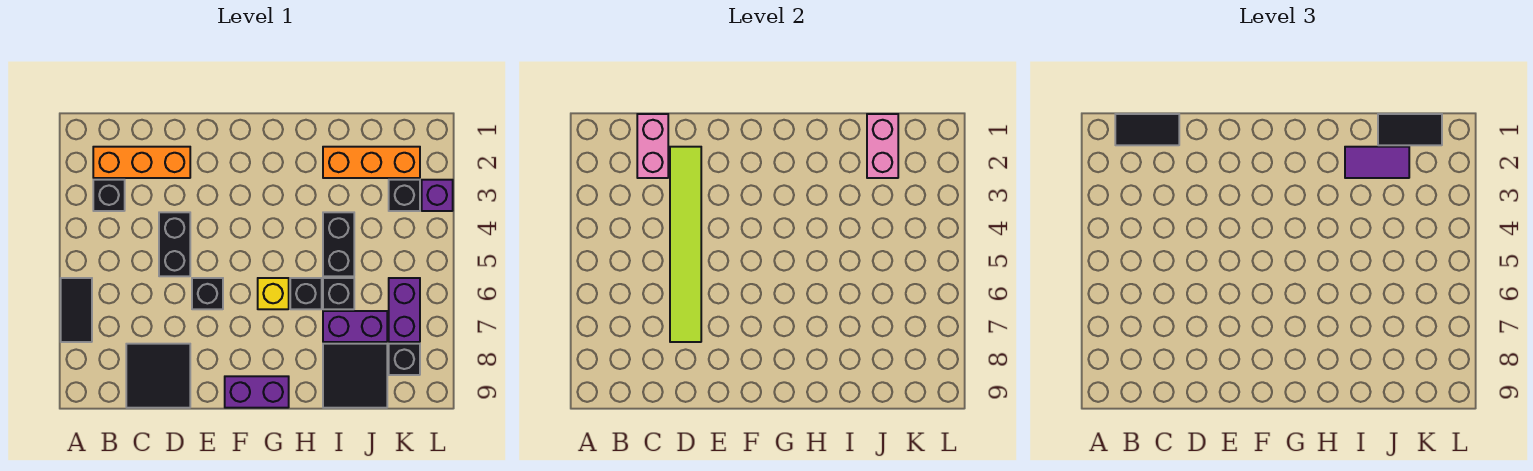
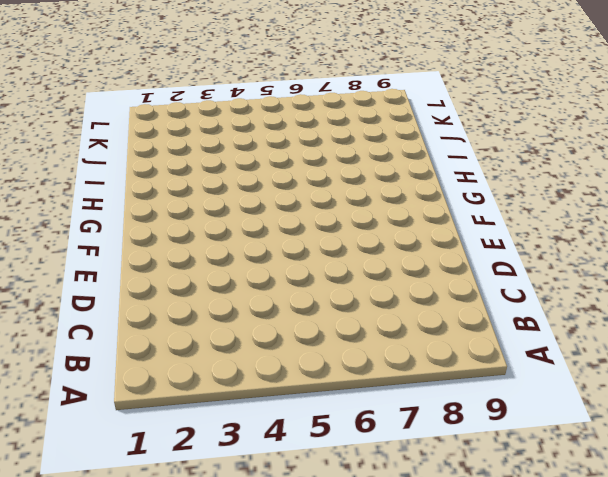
none -> black tile A6:A7 level 1
none -> orange brick B2:D2 level 1
none -> black brick B3 level 1

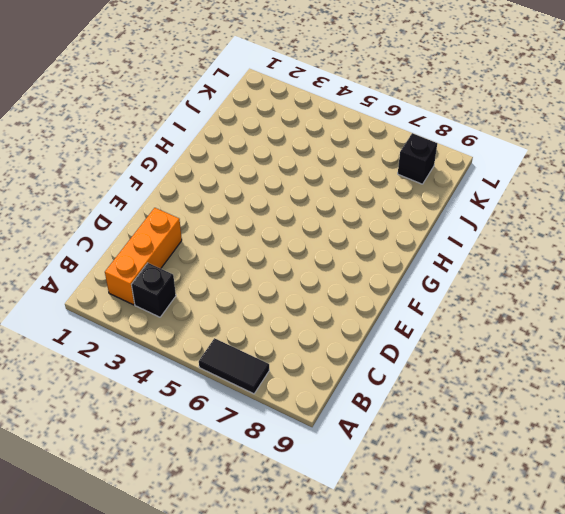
none -> black tile C8:D9 level 1
none -> black brick D4:D5 level 1
none -> black brick E6 level 1

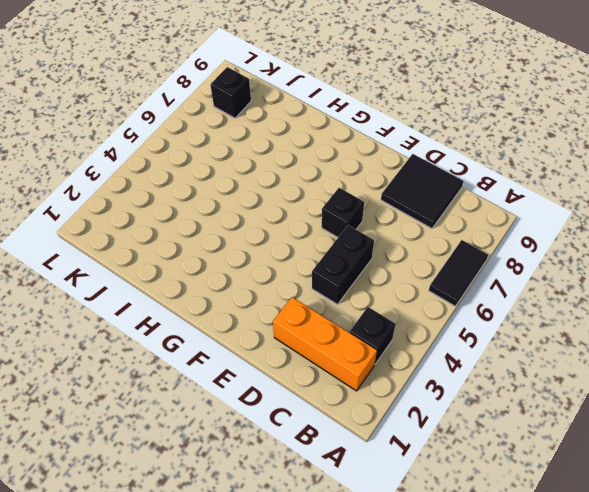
none -> purple brick F9:G9 level 1
none -> yellow brick G6 level 1
none -> black brick H6 level 1

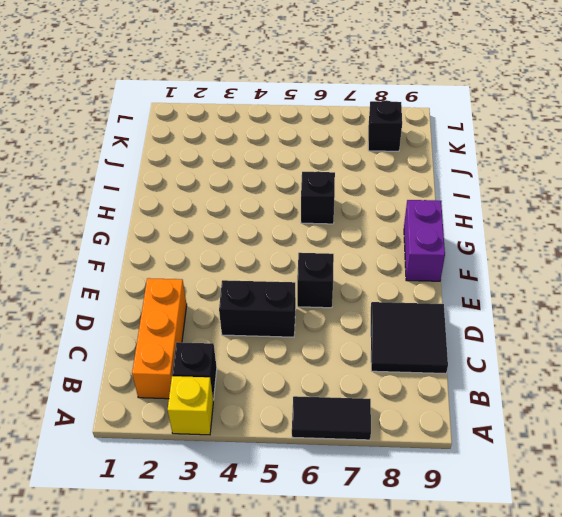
yellow brick A3 level 1 -> yellow brick G6 level 1
none -> orange brick I2:K2 level 1
none -> black brick I4:I5 level 1
none -> black brick I6 level 1

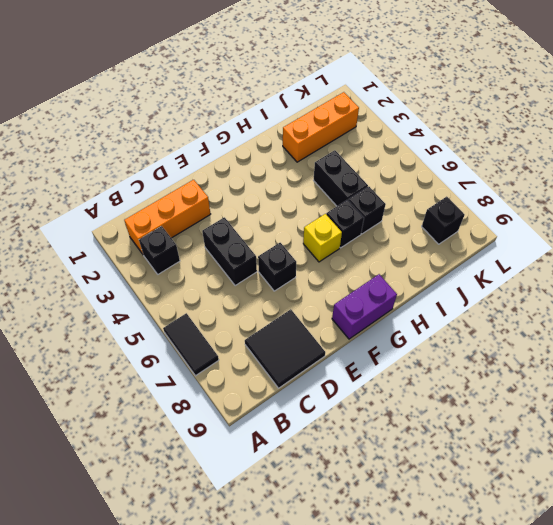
none -> purple brick I7:J7 level 1
none -> black tile I8:J9 level 1
none -> black brick K3 level 1

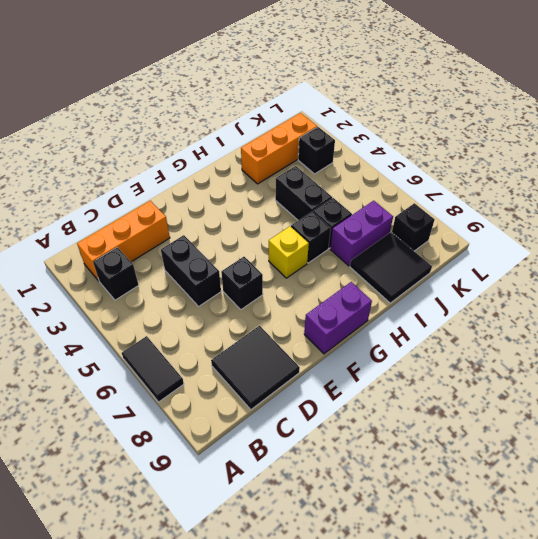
none -> purple brick K6:K7 level 1
none -> purple brick L3 level 1
none -> pink brick C1:C2 level 2

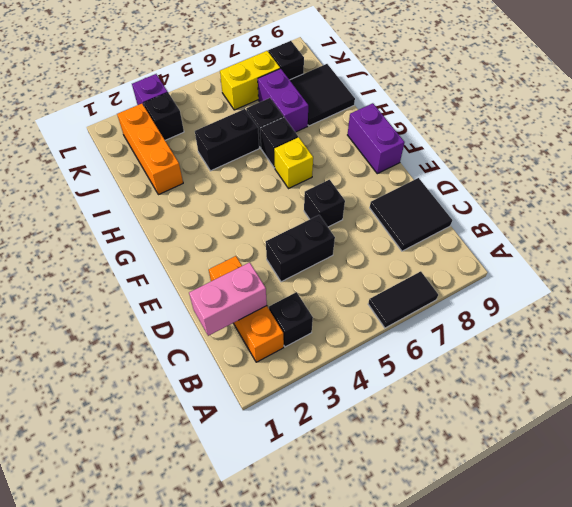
yellow brick K6:K7 level 1 -> purple brick K6:K7 level 1
none -> lime tile D2:D7 level 2
none -> pink brick J1:J2 level 2
none -> black tile B1:C1 level 3

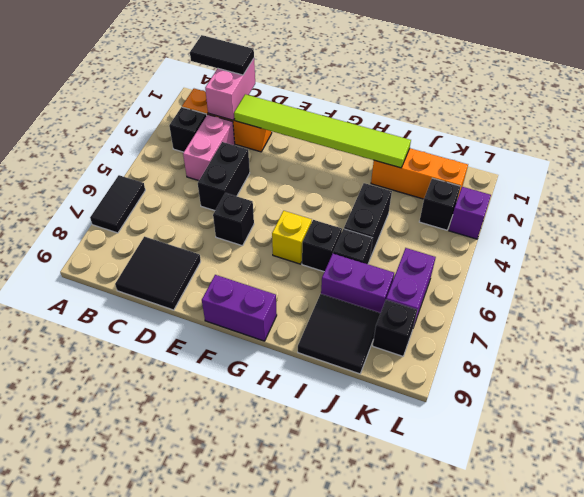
pink brick C3:C4 level 1 -> pink brick J1:J2 level 2
lime tile D2:I2 level 2 -> lime tile D2:D7 level 2
none -> purple tile I2:J2 level 3
none -> black tile J1:K1 level 3

